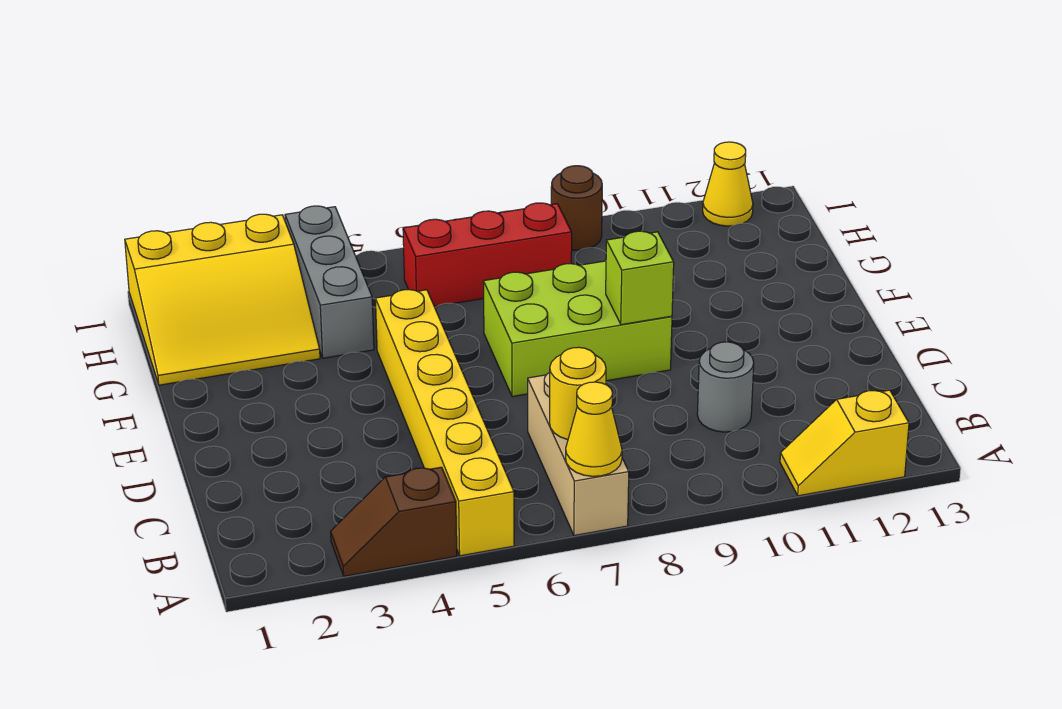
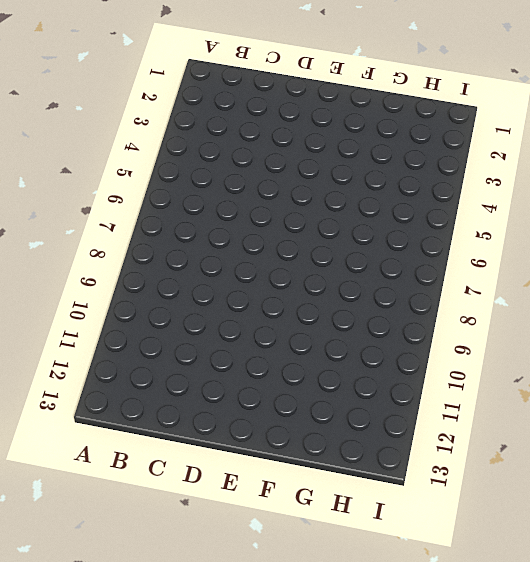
none -> brown slope A3:A4 level 1 top 4
none -> yellow brick A5:F5 level 1
none -> tan brick A7:C7 level 1

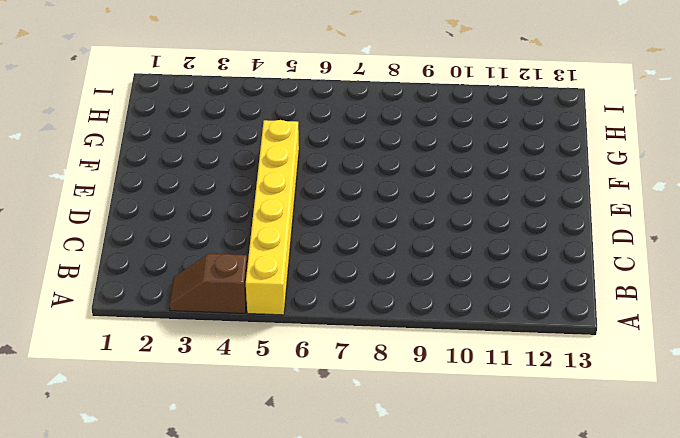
none -> tan brick A7:C7 level 1
none -> yellow slope A11:A12 level 1 top 12
none -> grey round brick C10 level 1

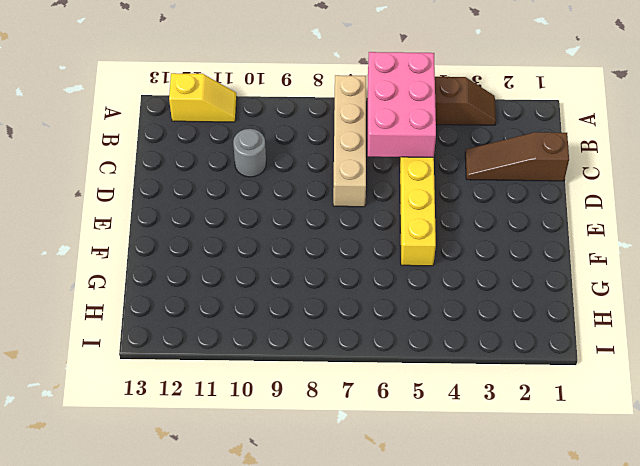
pink brick A5:C6 level 2 -> none
tan brick A7:D7 level 1 -> tan brick A7:C7 level 1
brown slope C1:C3 level 1 top 1 -> none
none -> lime brick E7:F9 level 1
none -> yellow slope G1:I3 level 1 top I
none -> grey brick G4:I4 level 1

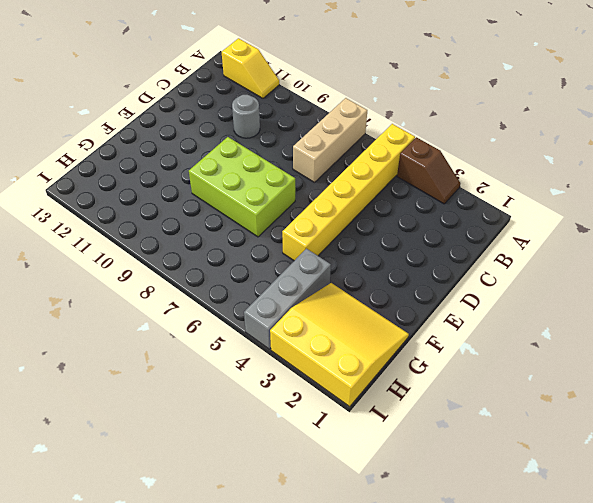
none -> red brick H6:H8 level 1
none -> brown round brick I9 level 1
none -> yellow cone I12 level 1

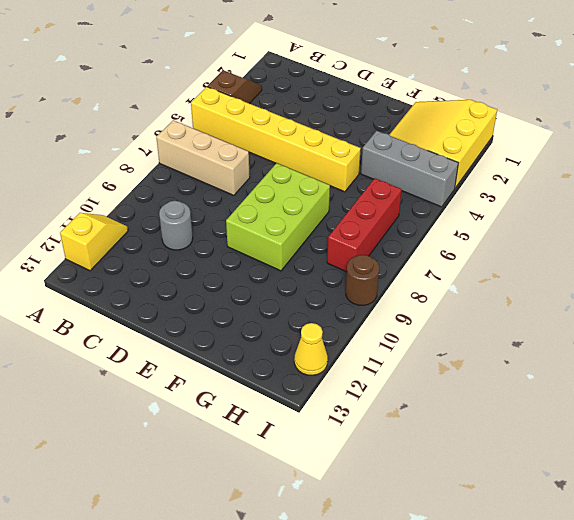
none -> yellow cone A7 level 2
none -> yellow round brick B7 level 2
none -> lime brick E9 level 2

